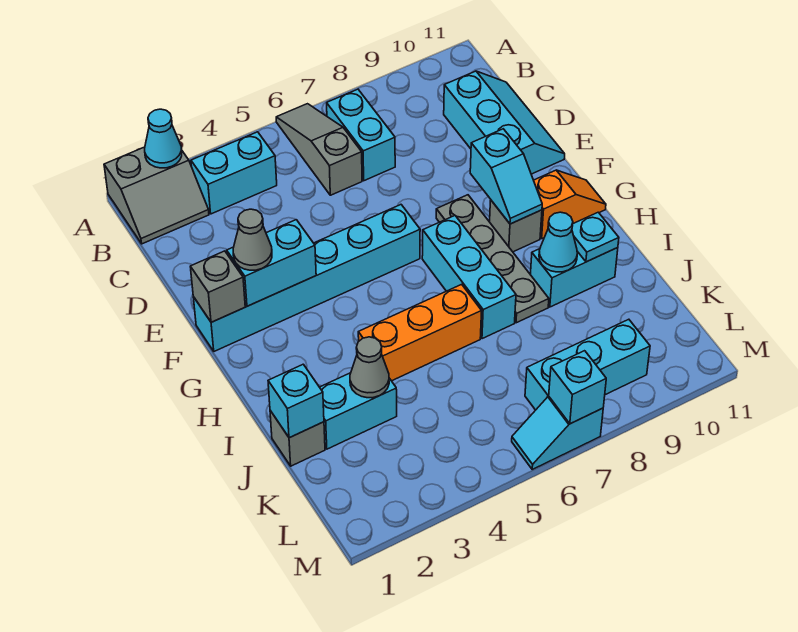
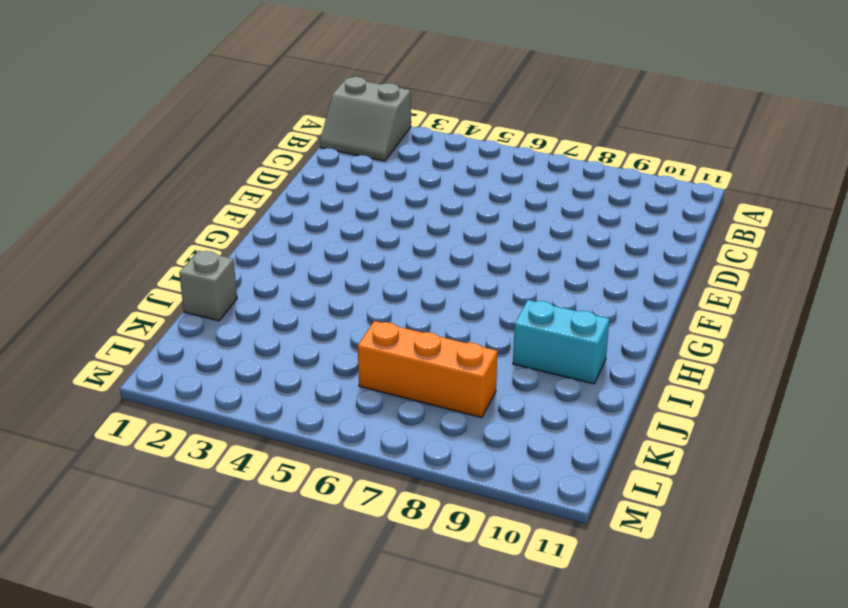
orange brick K6:K8 level 1 -> orange brick I4:I6 level 1
none -> grey slope A6:C6 level 1 top C
none -> cyan brick B3:B4 level 1
none -> cyan brick B7:C7 level 1

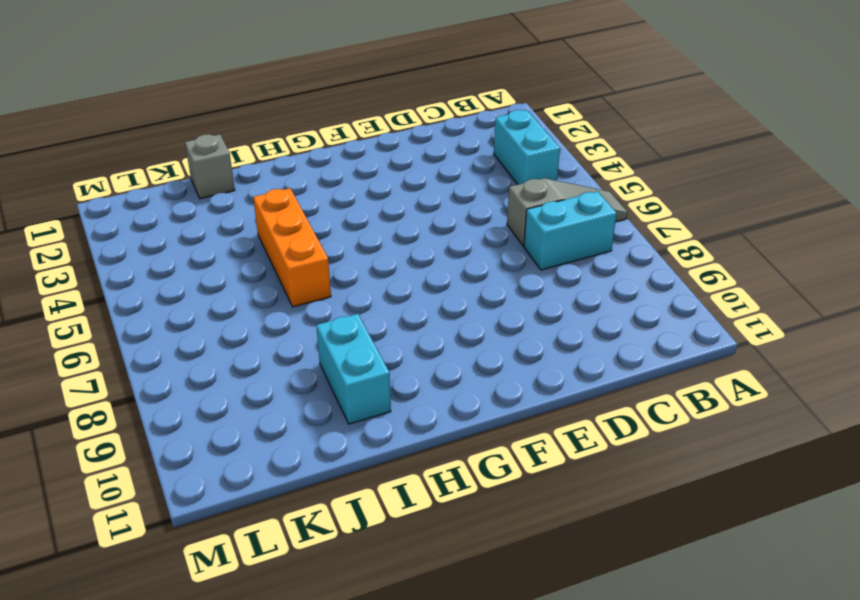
none -> grey slope A1:B2 level 1 top A
none -> cyan slope C10:E11 level 1 top 10
none -> cyan brick F1:F6 level 1

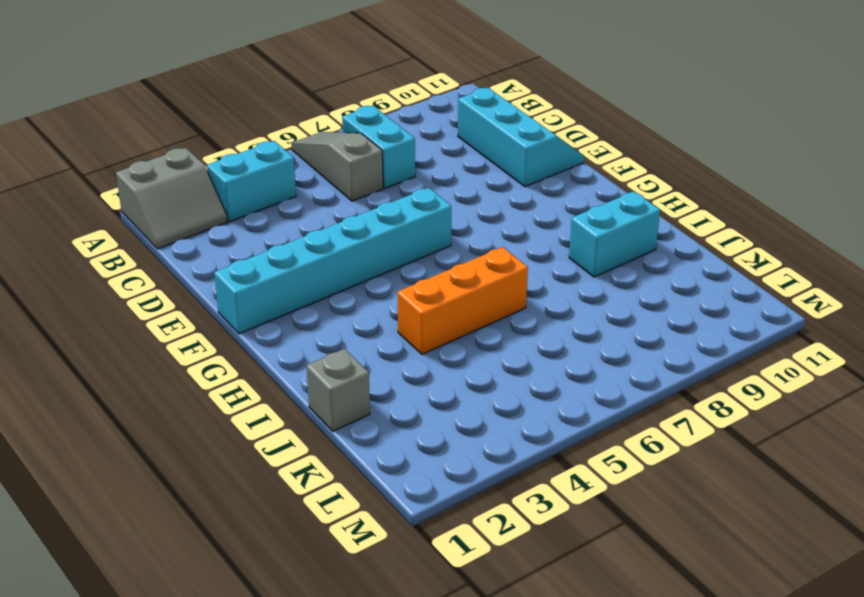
none -> grey plate F8:I8 level 1
none -> cyan brick G7:I7 level 1
none -> grey brick G9 level 1

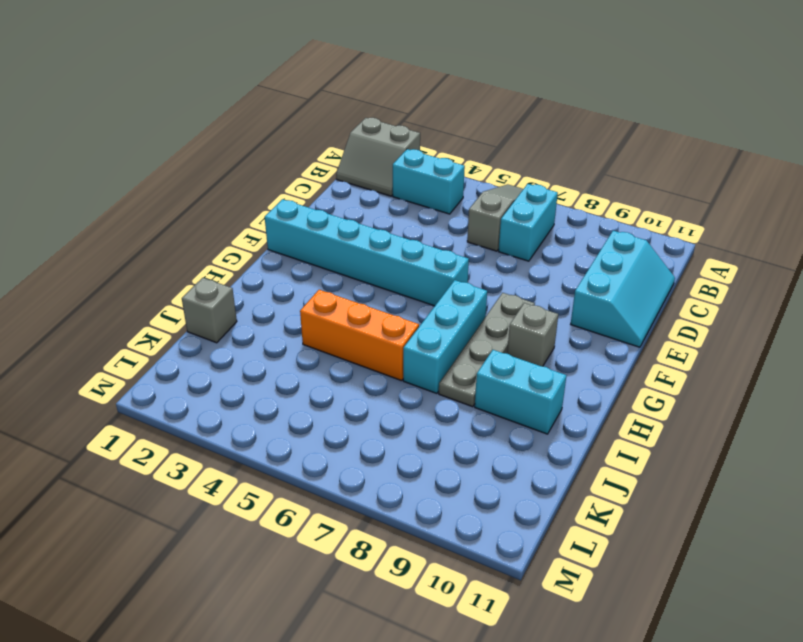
none -> orange slope G10:G11 level 1 top 10
none -> cyan brick J2:J3 level 1
none -> cyan brick L7:L9 level 1

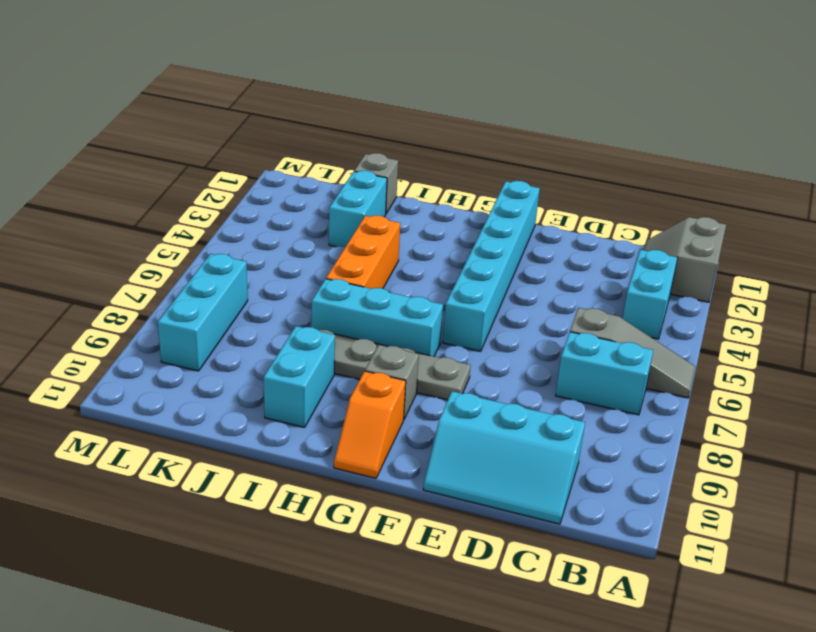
none -> cyan slope M6:M7 level 1 top 7
none -> cyan cone A2 level 2
none -> grey brick F1 level 2

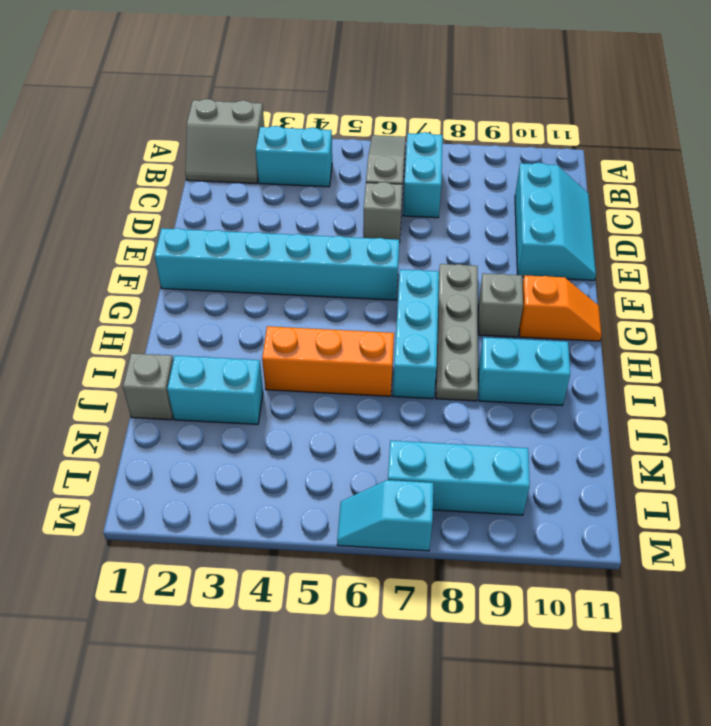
grey brick D6 level 1 -> grey brick F1 level 2
none -> cyan cone A2 level 2
none -> cyan brick F2:F3 level 2
none -> cyan slope F9:G9 level 2 top F

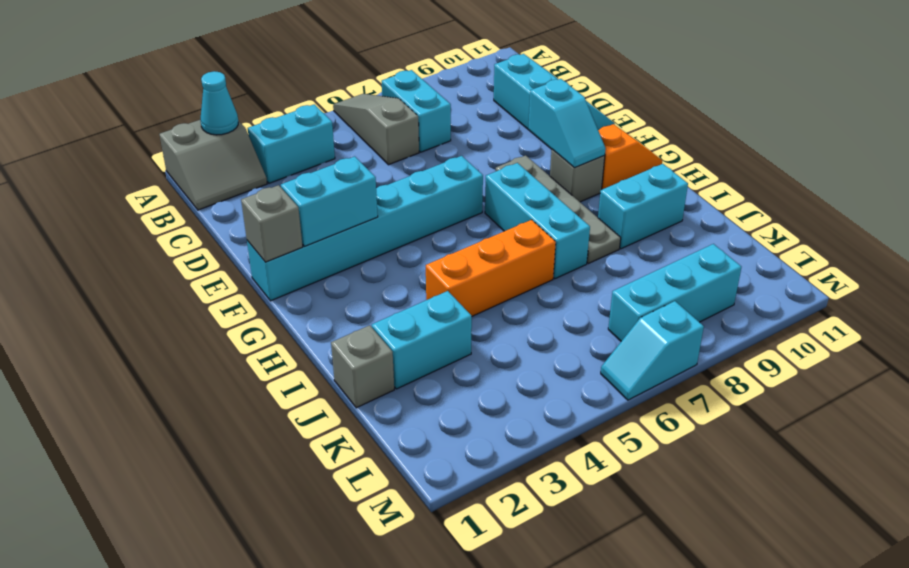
none -> cyan cone I9 level 2
none -> cyan plate I10 level 2
none -> cyan brick J1 level 2

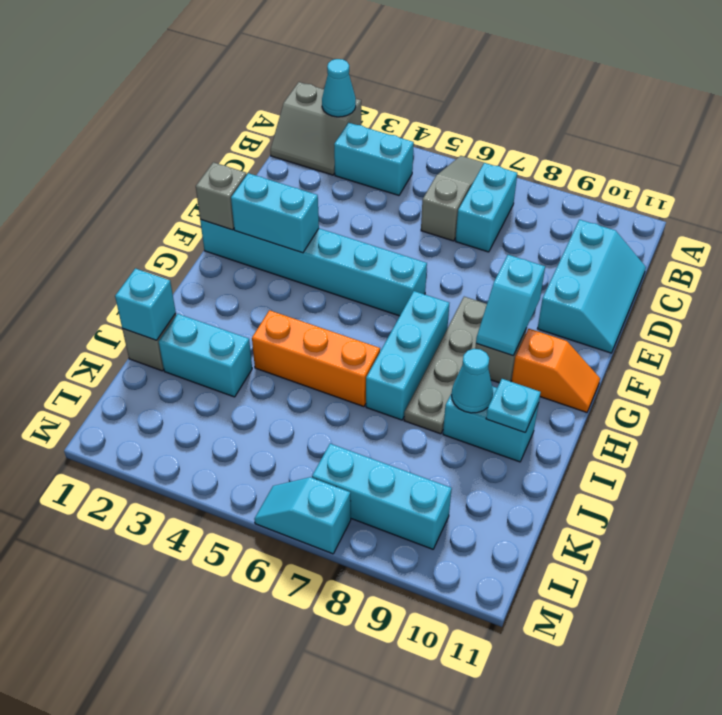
none -> grey cone J3 level 2
none -> cyan brick M7 level 2
none -> grey cone F2 level 3

